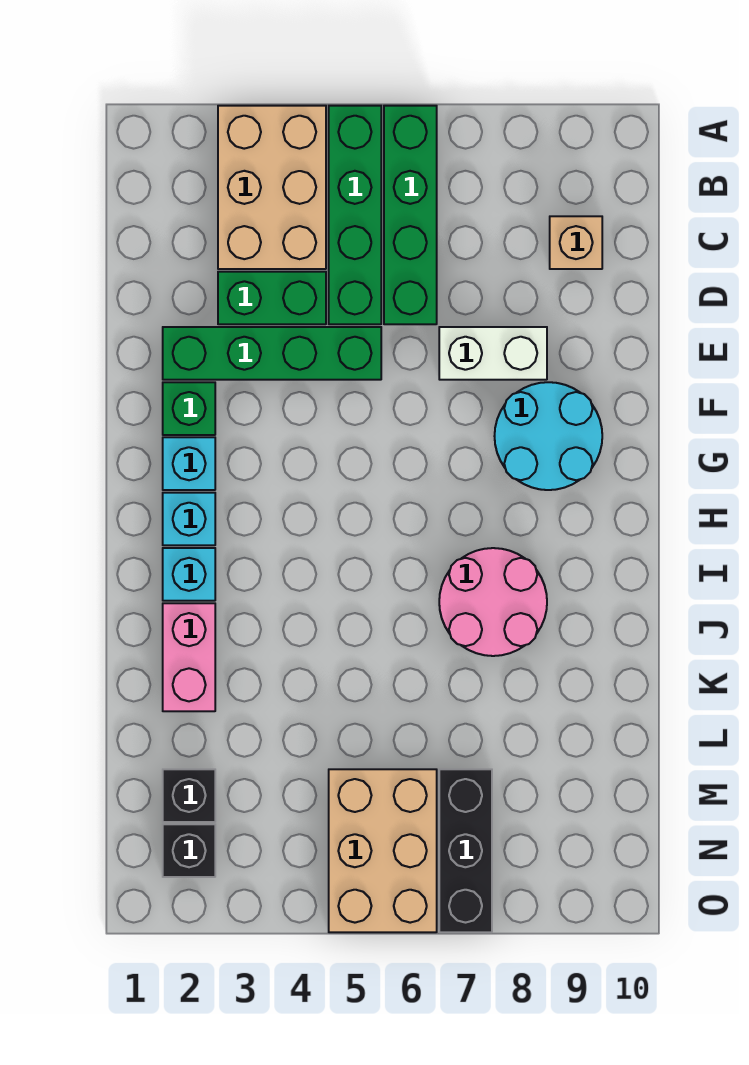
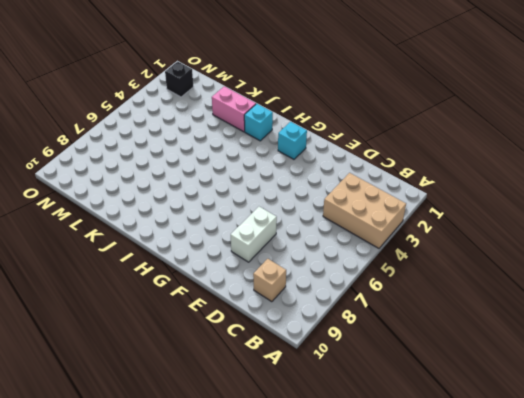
none -> green brick A5:D5 level 1
none -> green brick A6:D6 level 1
none -> green brick D3:D4 level 1

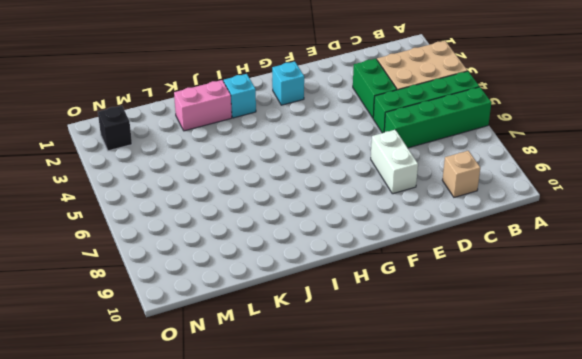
none -> green brick E2:E5 level 1
none -> green brick F2 level 1
none -> cyan round brick F8:G9 level 1

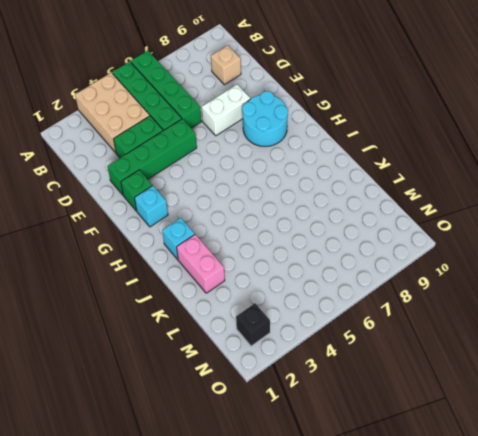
none -> cyan brick H2 level 1
none -> pink round brick I7:J8 level 1
none -> black brick M2 level 1

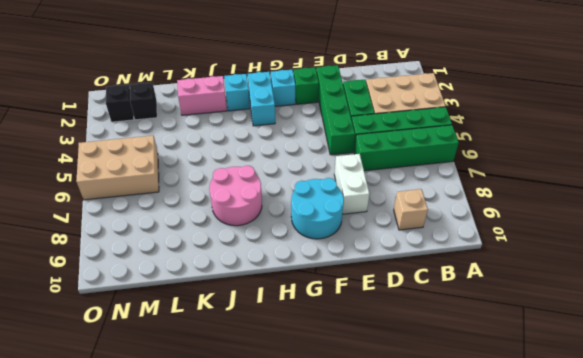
cyan brick H2:H3 level 1 -> cyan brick H2 level 1
none -> black brick M7:O7 level 1

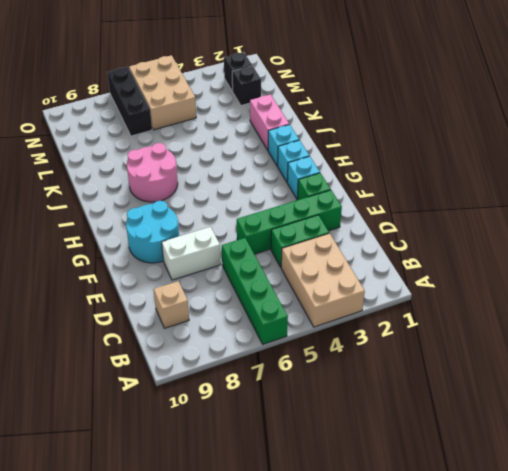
none -> green brick A5:D5 level 1

